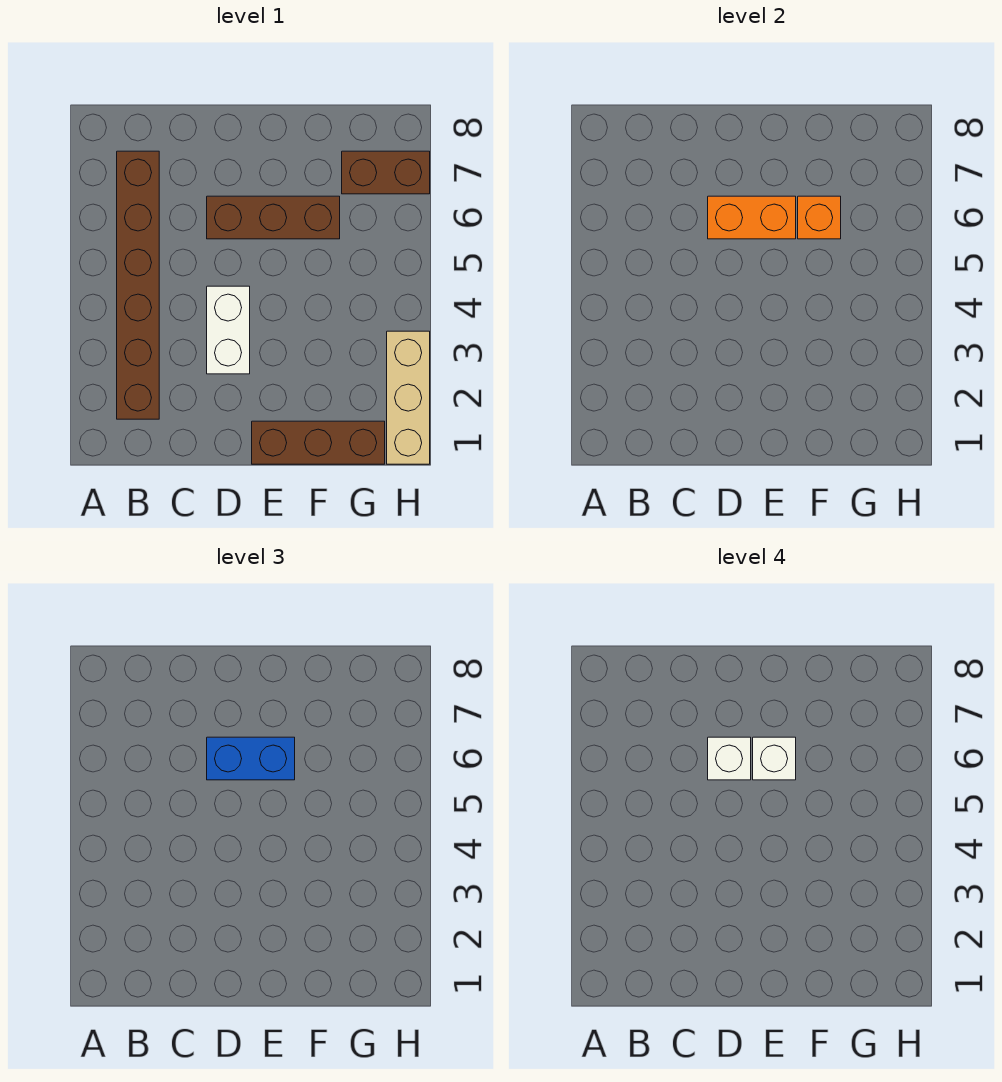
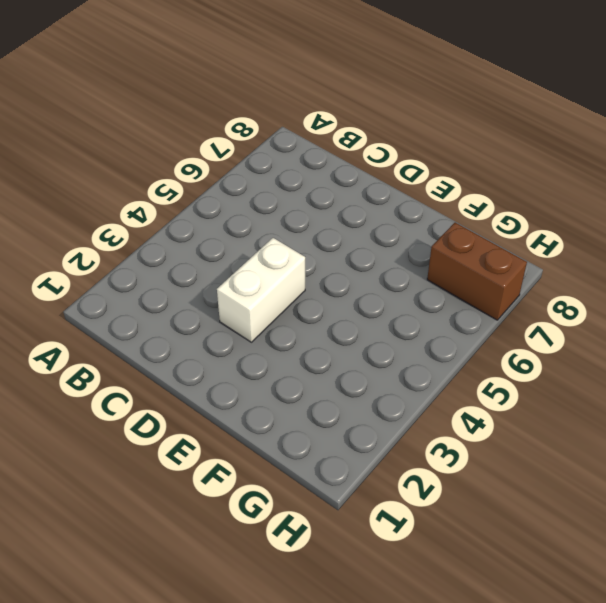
none -> brown brick B2:B7 level 1
none -> brown brick D6:F6 level 1

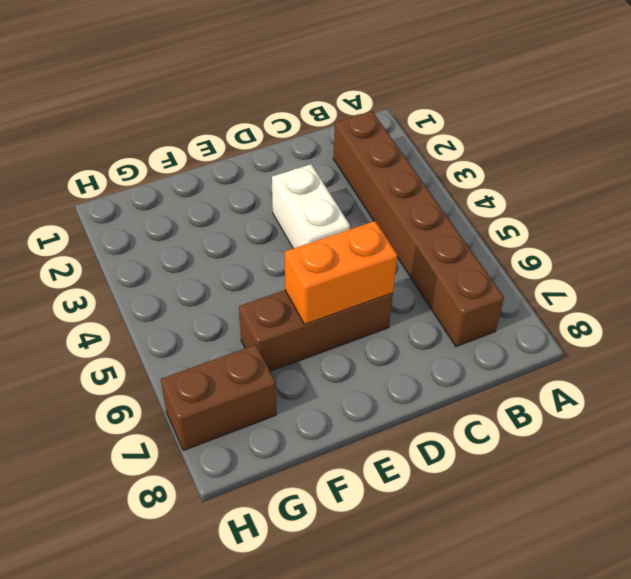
none -> brown brick E1:G1 level 1
none -> tan brick H1:H3 level 1

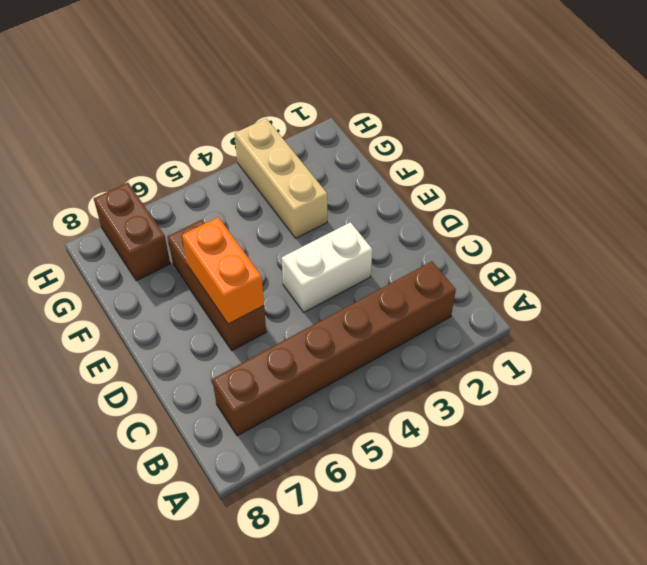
tan brick F3:H3 level 1 -> tan brick H1:H3 level 1
none -> brown brick E1:G1 level 1
none -> orange brick F6 level 2

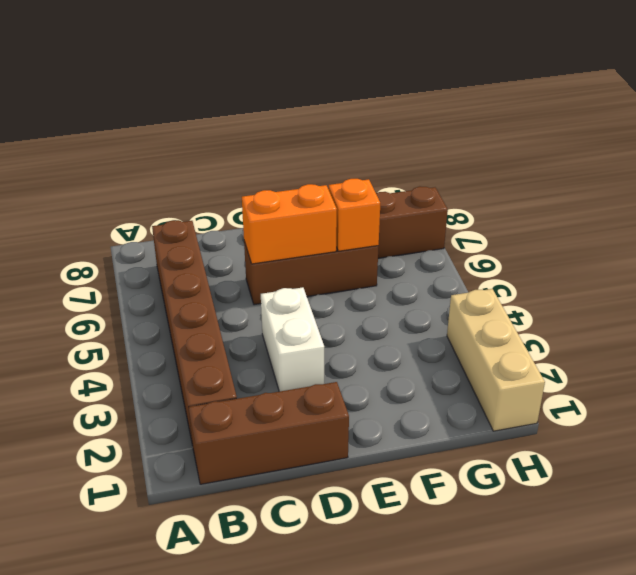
brown brick B1:D1 level 1 -> brown brick E1:G1 level 1
none -> blue brick D6:E6 level 3
none -> white brick D6 level 4

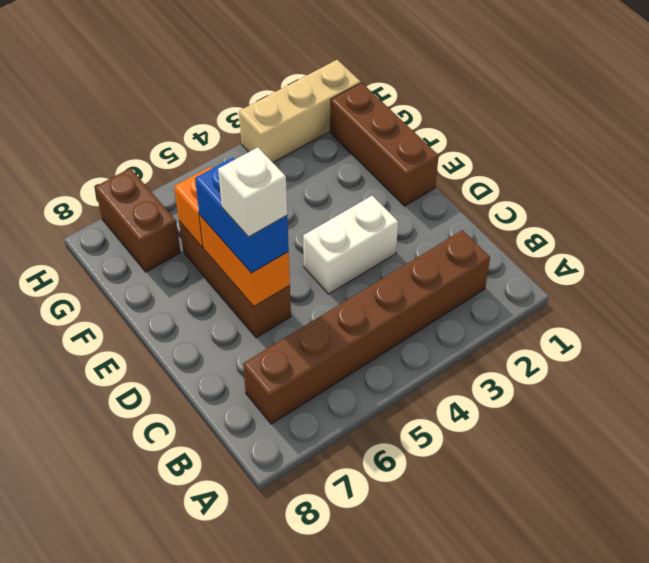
none -> white brick E6 level 4

